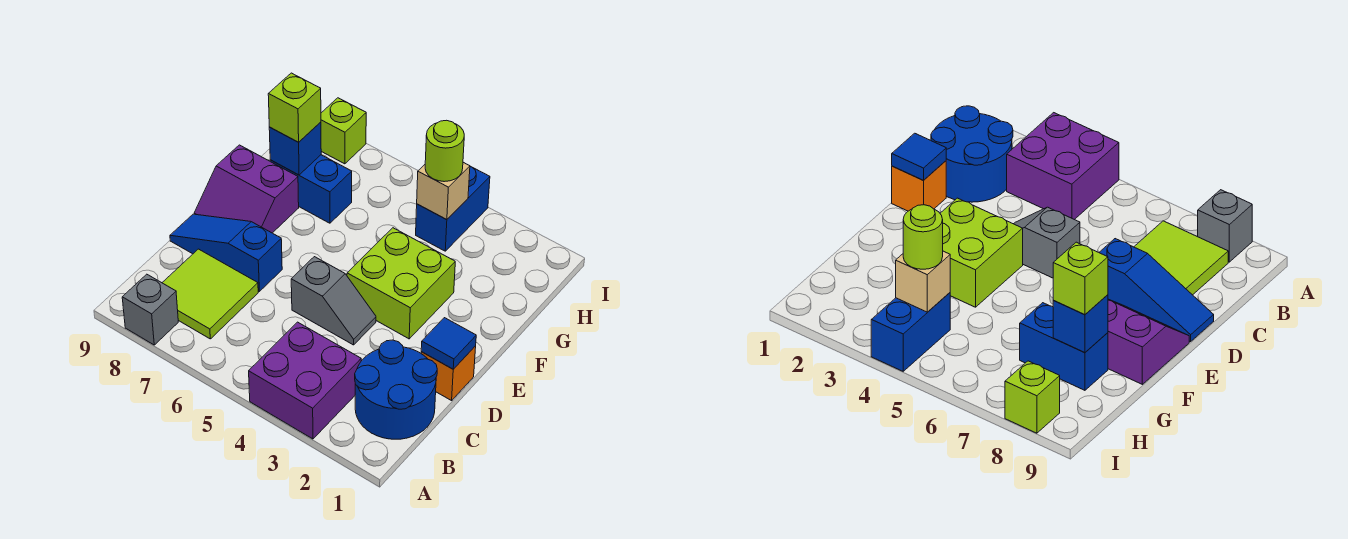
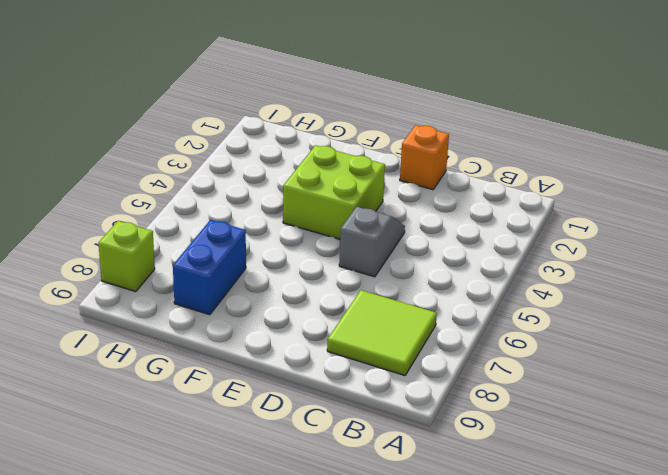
none -> purple brick A3:B4 level 1
none -> grey brick A8 level 1
none -> blue round brick B1:C2 level 1

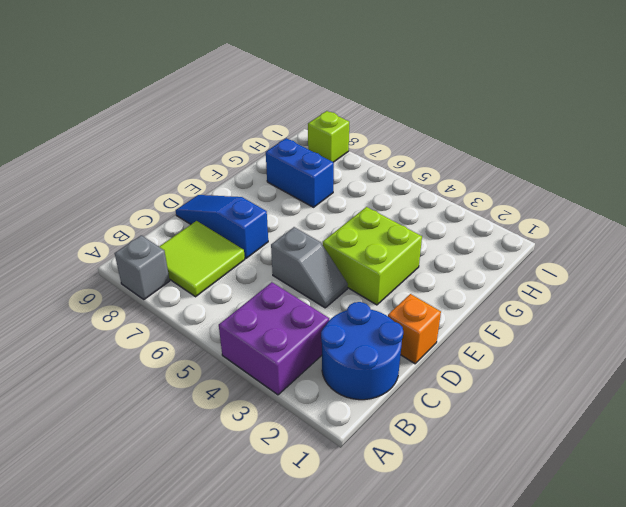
none -> purple slope E8:F9 level 1 top F
none -> blue brick H4:I4 level 1
none -> blue tile D1 level 2

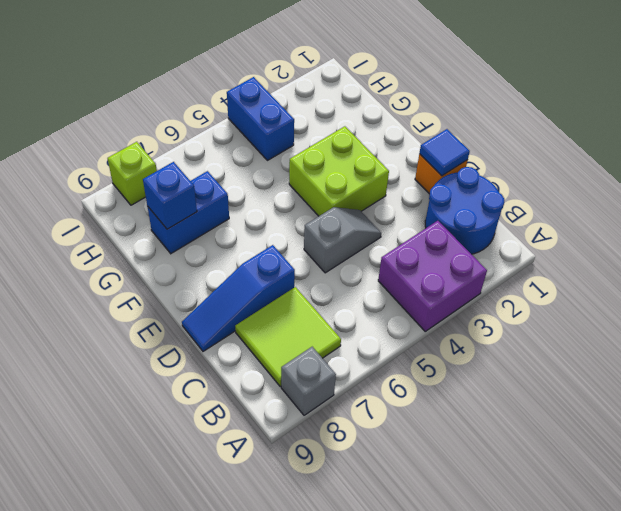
none -> purple slope E8:F9 level 1 top F
none -> tan brick H4 level 2
none -> lime brick G8 level 3

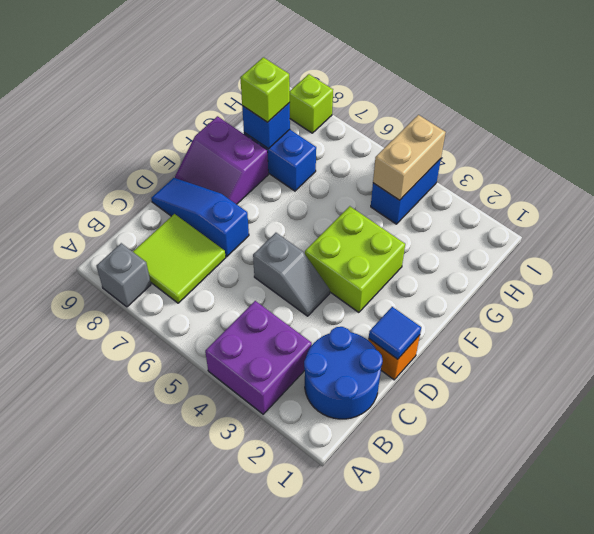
tan brick H4:I4 level 2 -> tan brick H4 level 2
none -> lime round brick H4 level 3

